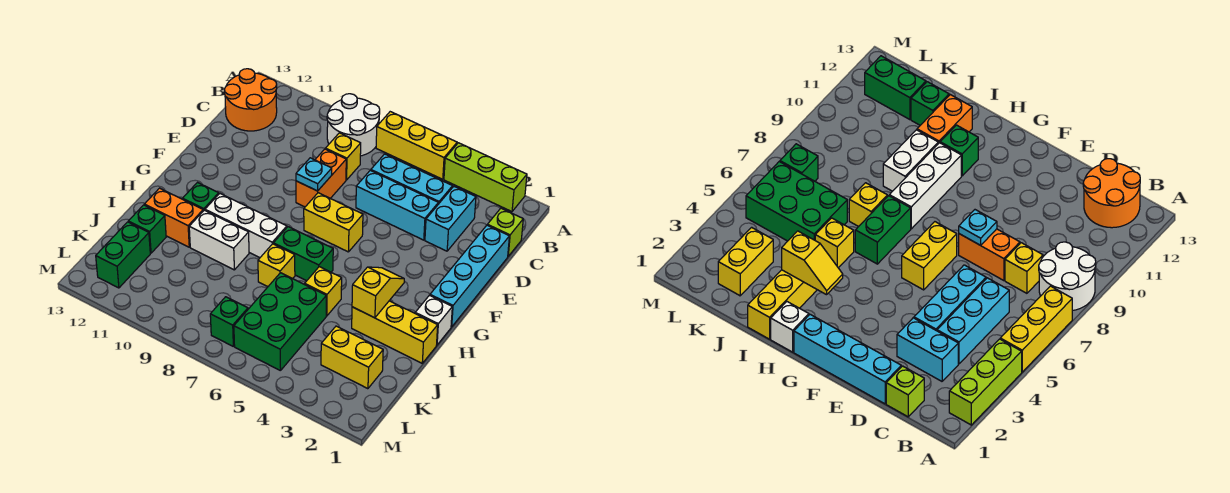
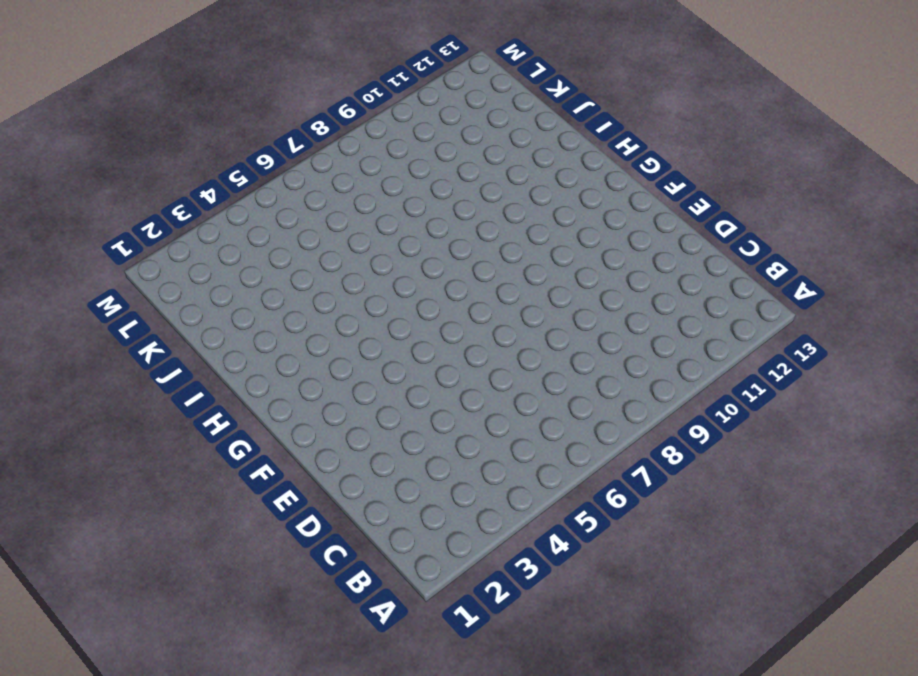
none -> lime brick A2:A4 level 1
none -> yellow brick A5:A7 level 1
none -> white round brick A8:B9 level 1

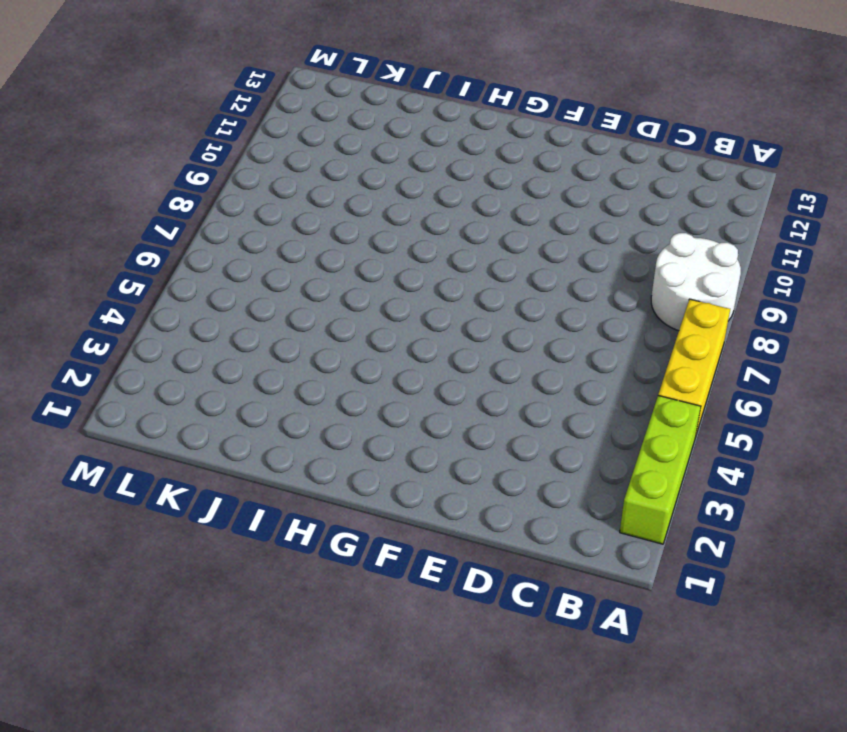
none -> orange round brick B12:C13 level 1
none -> lime brick C1 level 1
none -> cyan brick C3:D3 level 1

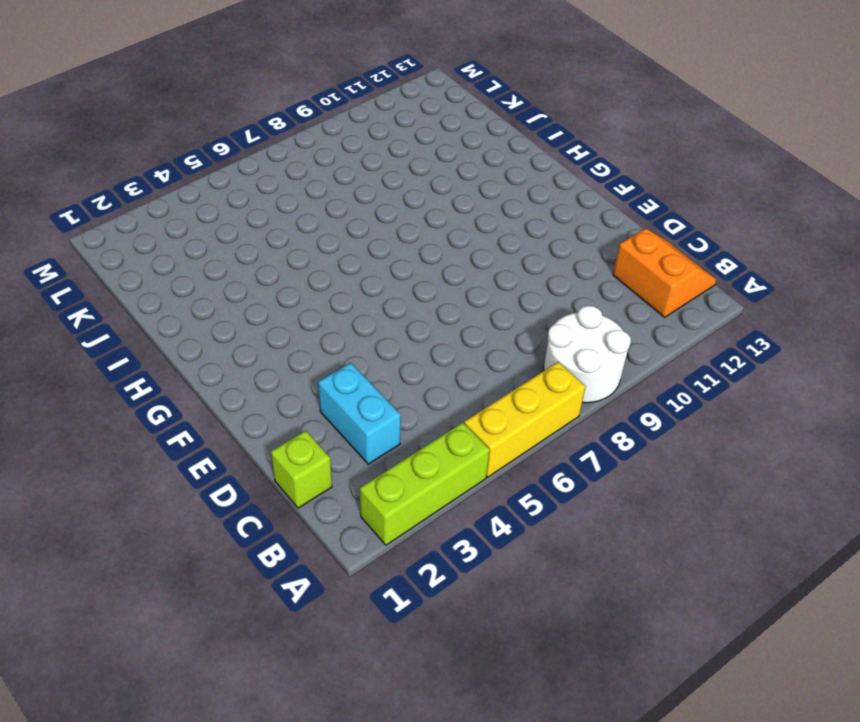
orange slope B12:C13 level 1 top 12 -> orange round brick B12:C13 level 1
none -> cyan brick C4:C6 level 1
none -> yellow brick C8 level 1
none -> cyan brick D1:G1 level 1

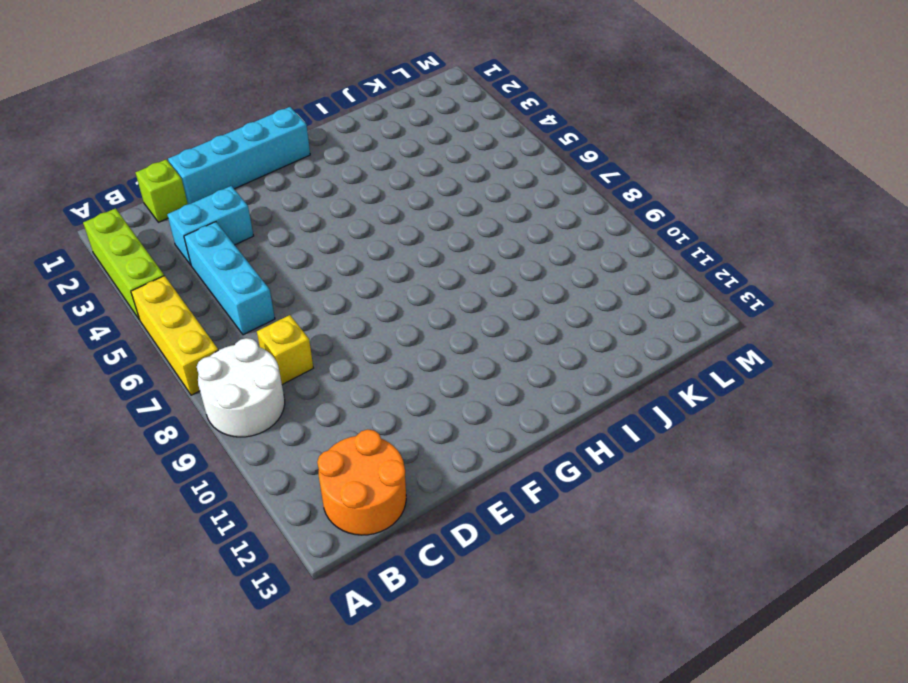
none -> cyan brick D4:D6 level 1
none -> orange brick D8:E8 level 1
none -> yellow brick F6:F7 level 1

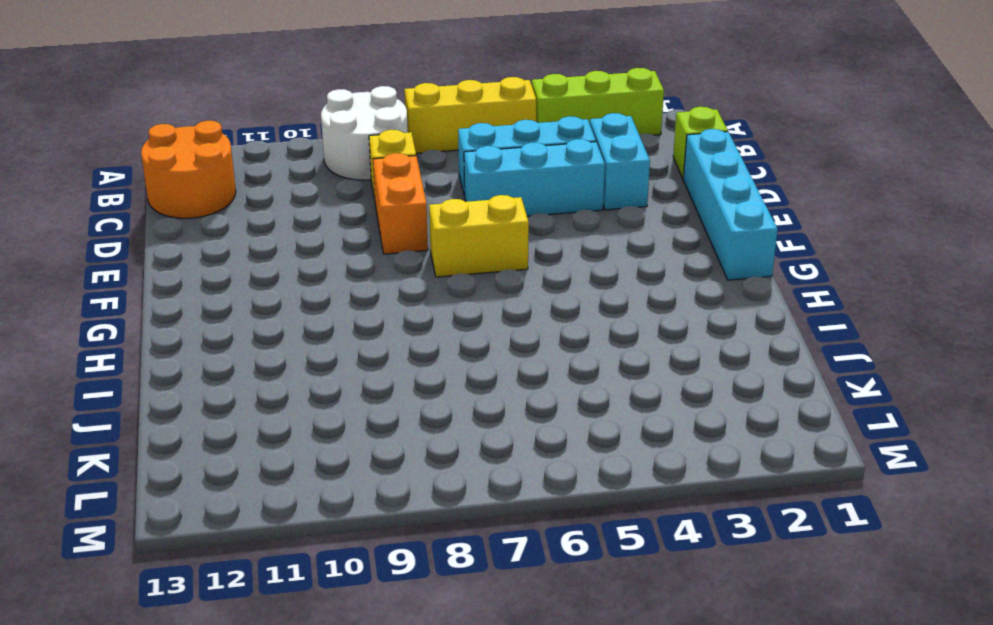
none -> white brick H1 level 1
none -> green brick H6:H7 level 1
none -> white brick H8:H10 level 1

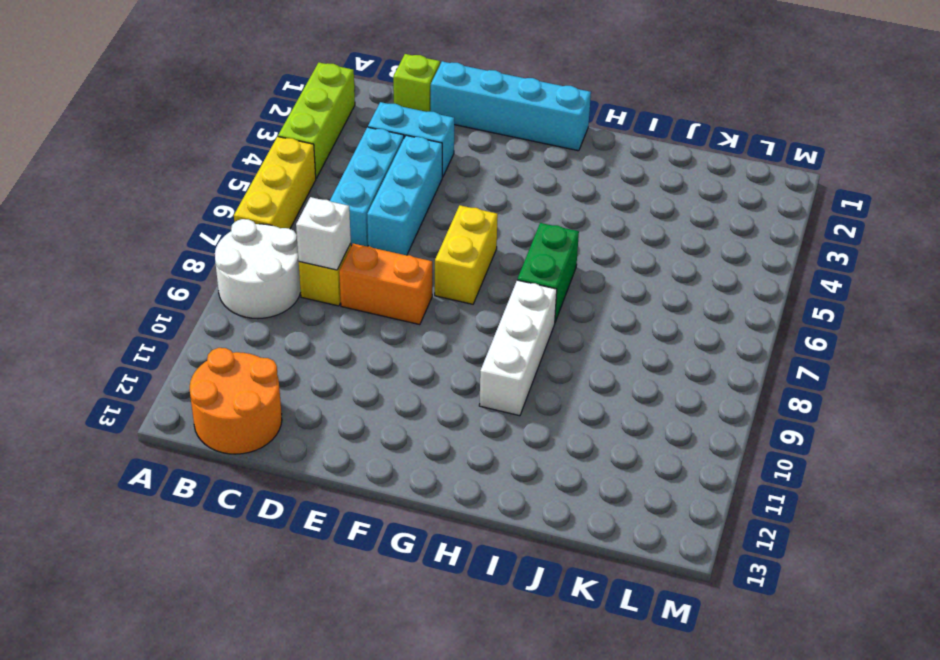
white brick C8 level 2 -> white brick H1 level 1
none -> green brick H11 level 1
none -> yellow brick I1:I3 level 1
none -> yellow brick I5 level 1

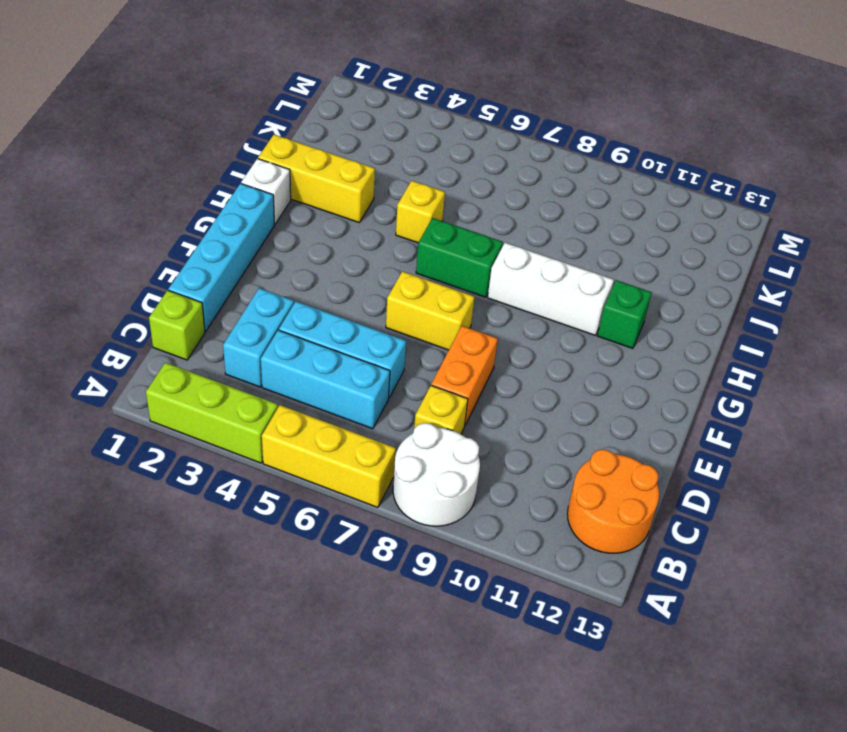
none -> yellow brick I7 level 1
none -> white brick I9:I10 level 1
none -> orange brick I11:I12 level 1

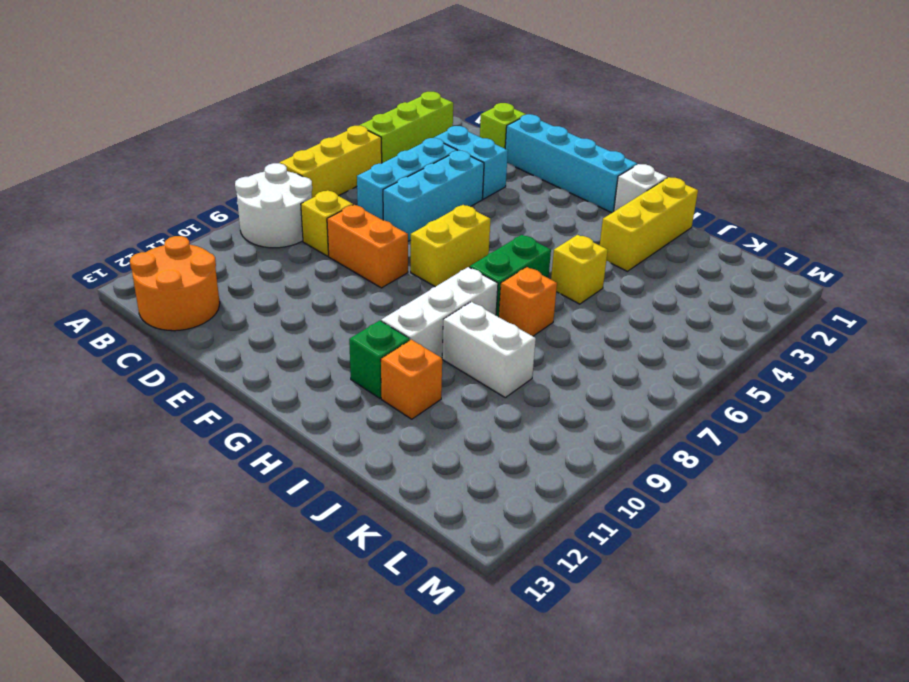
orange brick I7 level 1 -> yellow brick I7 level 1
white brick I9:J9 level 1 -> white brick I9:I10 level 1
orange brick I11 level 1 -> orange brick I11:I12 level 1
none -> green brick J5:L6 level 1
none -> green brick J12 level 1
none -> yellow brick K2:K3 level 1

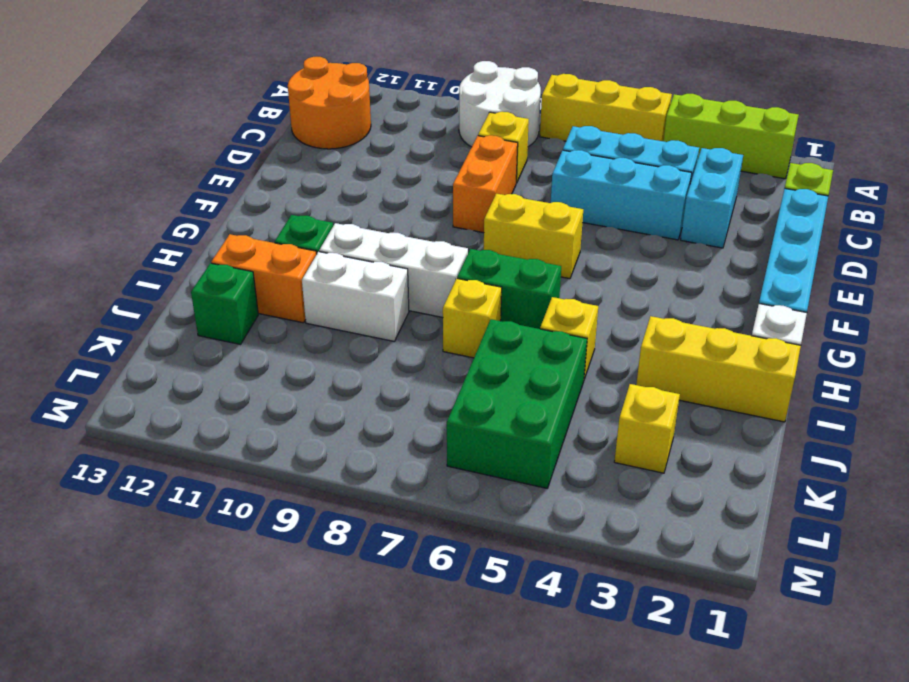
yellow brick K3 level 1 -> yellow brick K2:K3 level 1
none -> green brick K12:L12 level 1
none -> green brick L7 level 1
none -> cyan plate E8 level 2

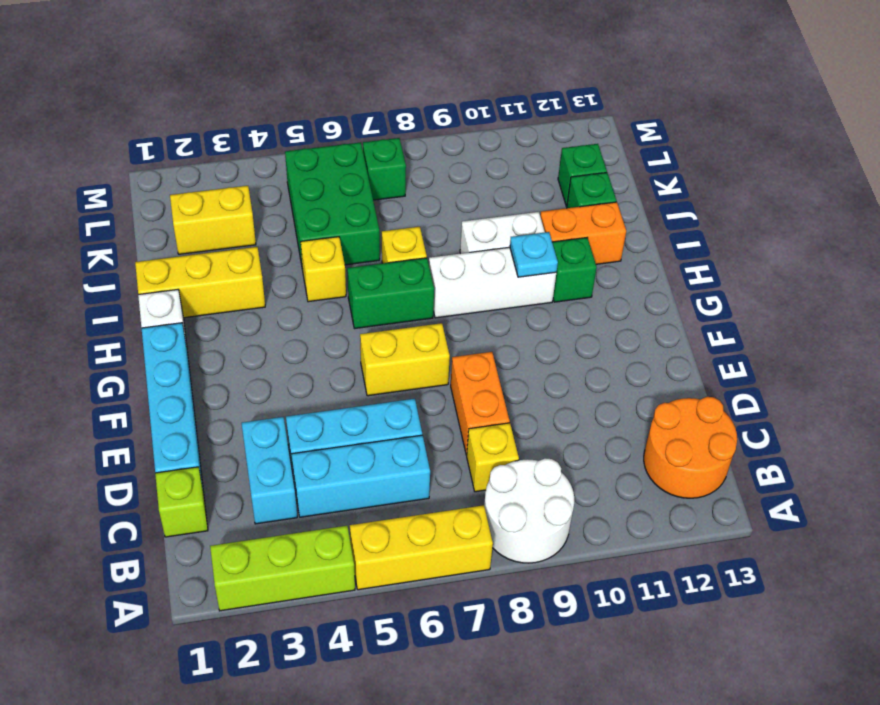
cyan plate H10 level 2 -> cyan plate E8 level 2
green brick K12 level 1 -> green brick K12:L12 level 1
none -> yellow slope H3:I3 level 2 top I

